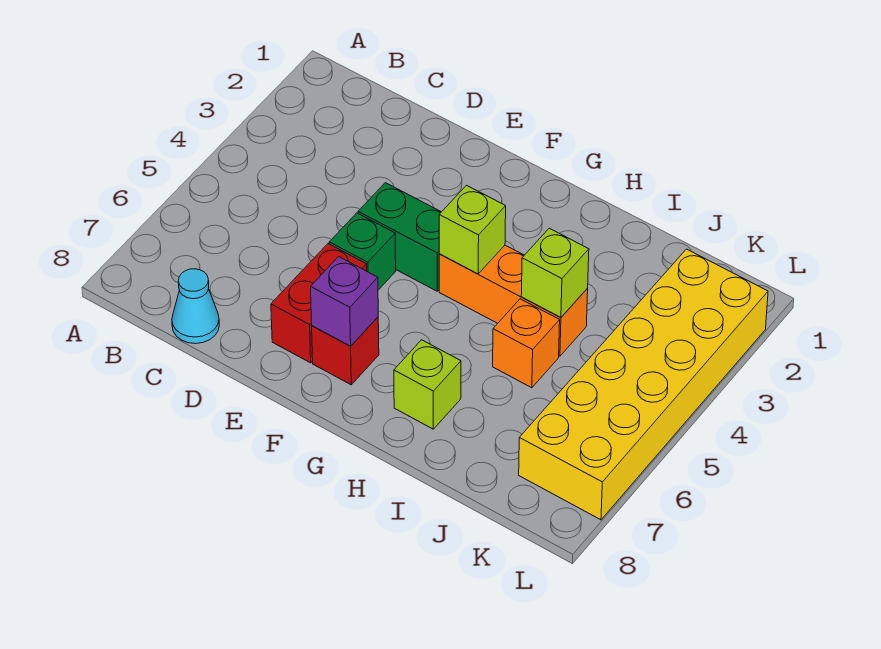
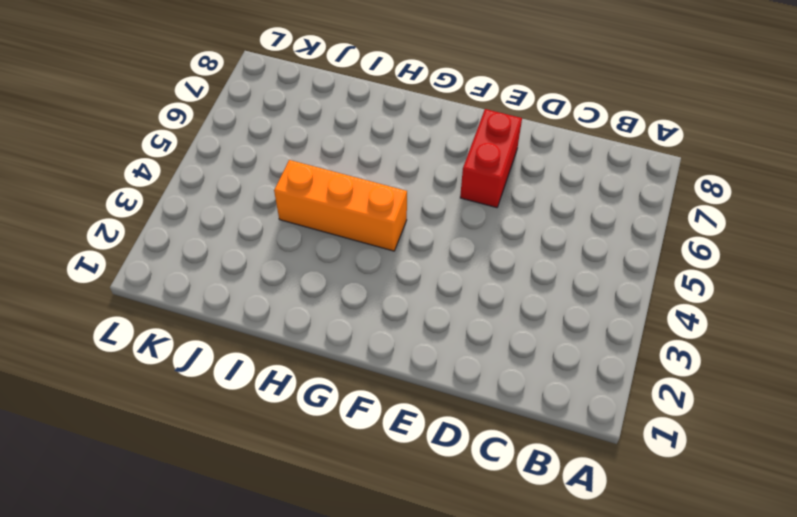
none -> cyan cone C8 level 1
none -> green brick E4:F4 level 1
none -> green brick E5 level 1

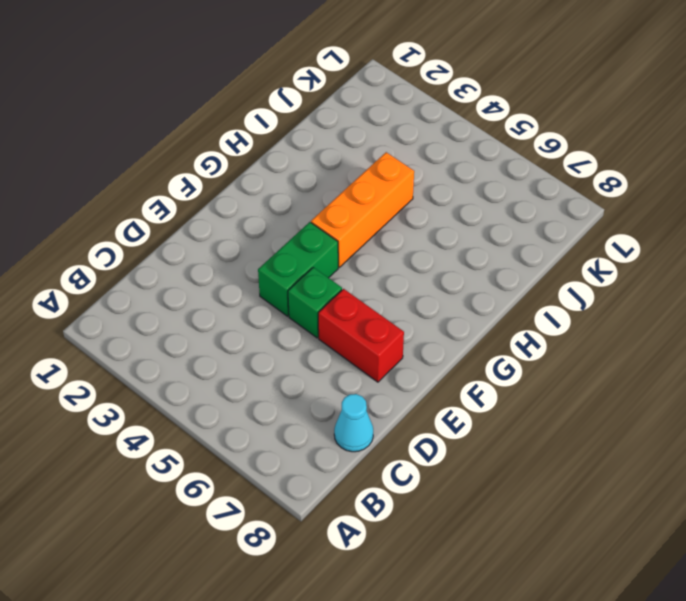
none -> red brick F7 level 1
none -> lime brick H7 level 1
none -> orange brick I5 level 1

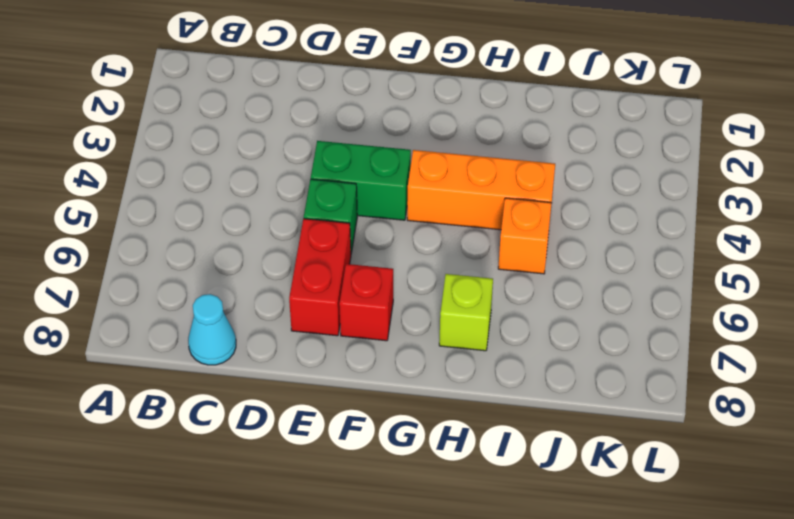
none -> yellow brick K2:L7 level 1
none -> purple brick F7 level 2
none -> lime brick G4 level 2

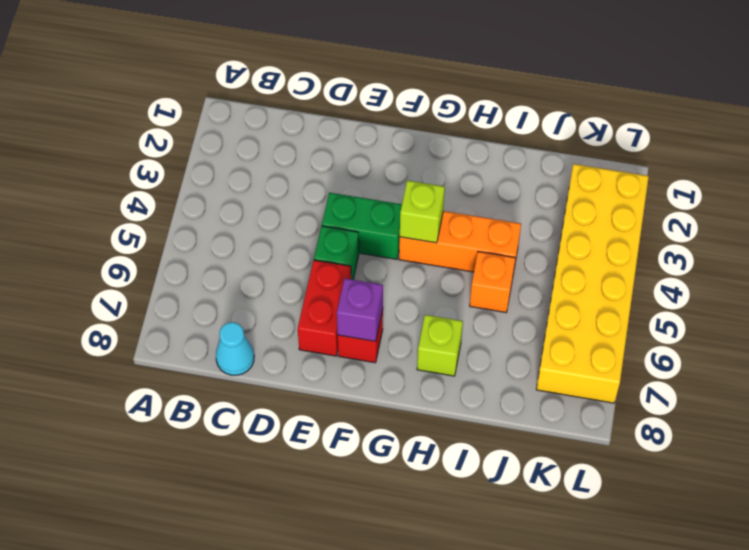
none -> lime brick I4 level 2

